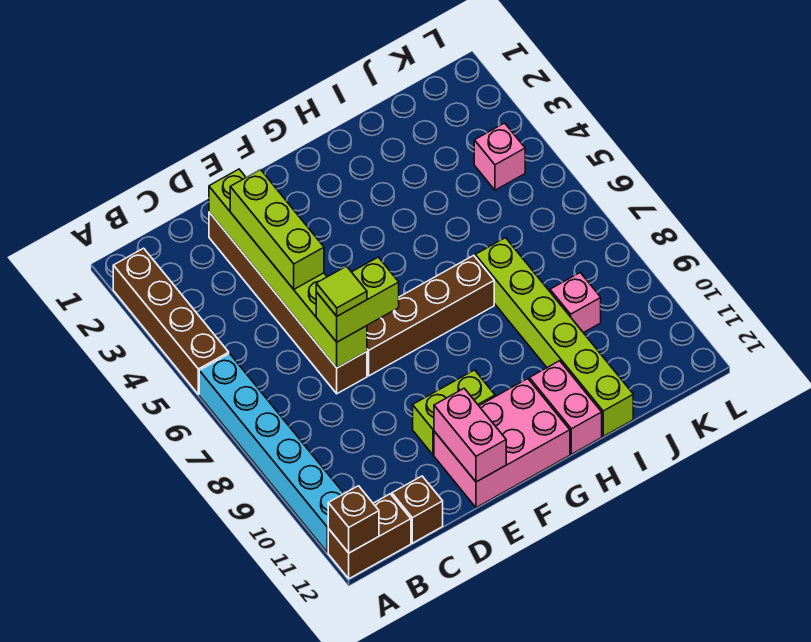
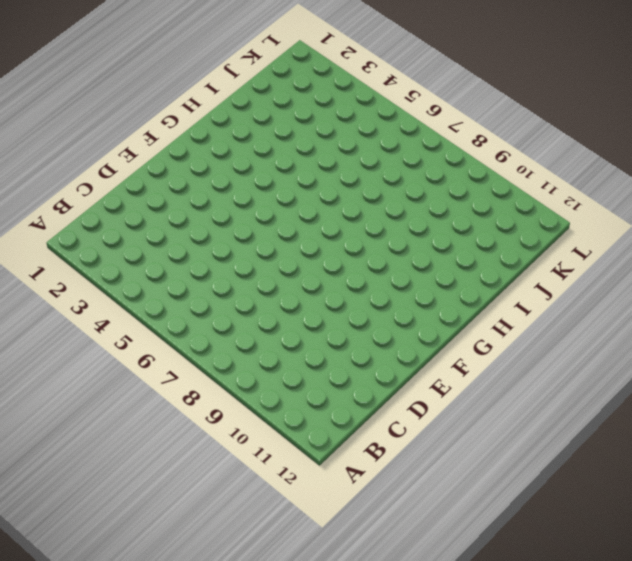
none -> brown brick A2:A5 level 1
none -> cyan brick A6:A11 level 1
none -> brown brick A12:B12 level 1

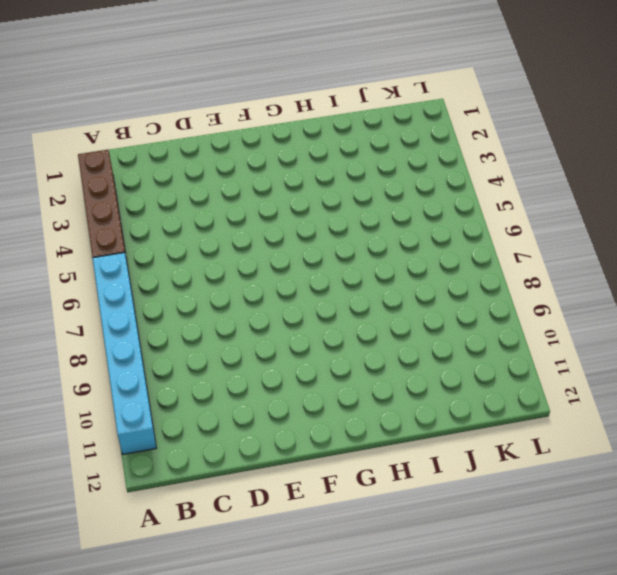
none -> brown brick A12:B12 level 1
none -> brown brick C12 level 1
none -> brown brick D2:D7 level 1

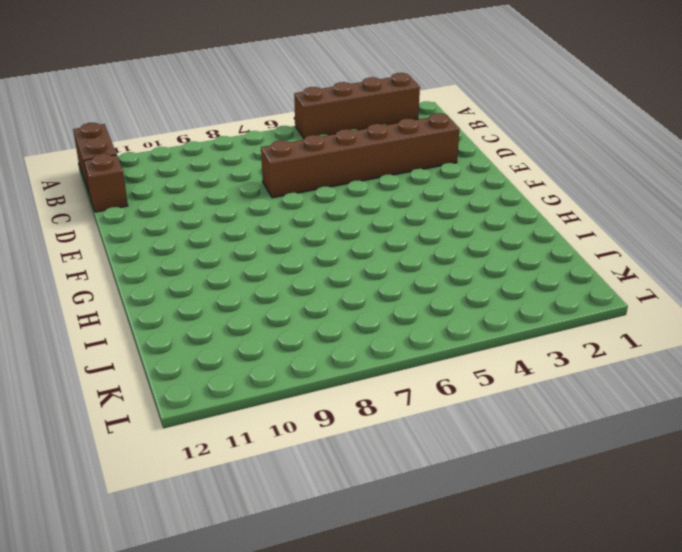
none -> cyan brick A6:A11 level 1
none -> brown brick E7:H7 level 1
none -> lime brick E10:F10 level 1

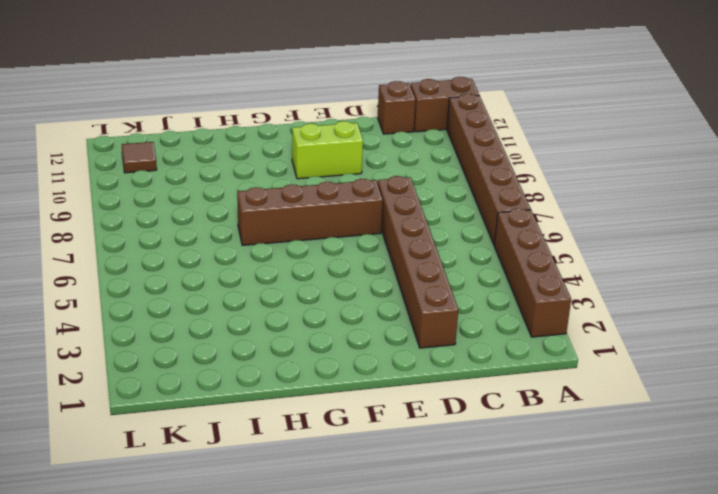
brown brick A6:A11 level 1 -> cyan brick A6:A11 level 1
brown tile K11 level 1 -> none
none -> pink brick E11:G12 level 1
none -> pink brick H11:H12 level 1
none -> lime brick I7:I12 level 1

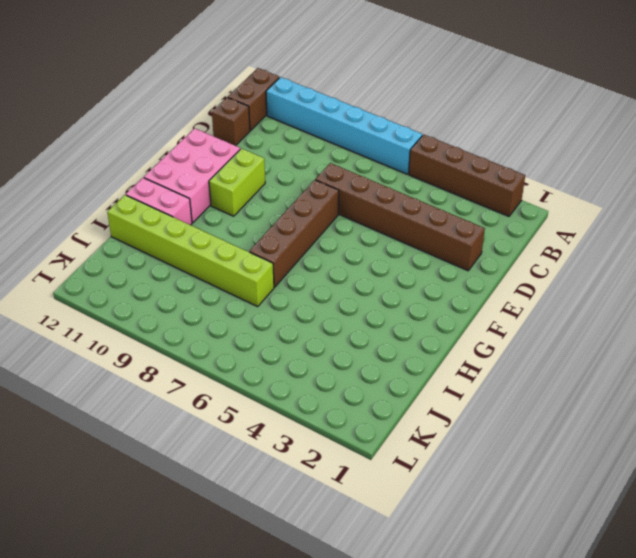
none -> pink brick J9 level 1
none -> pink brick K4 level 1
none -> brown brick A12 level 2

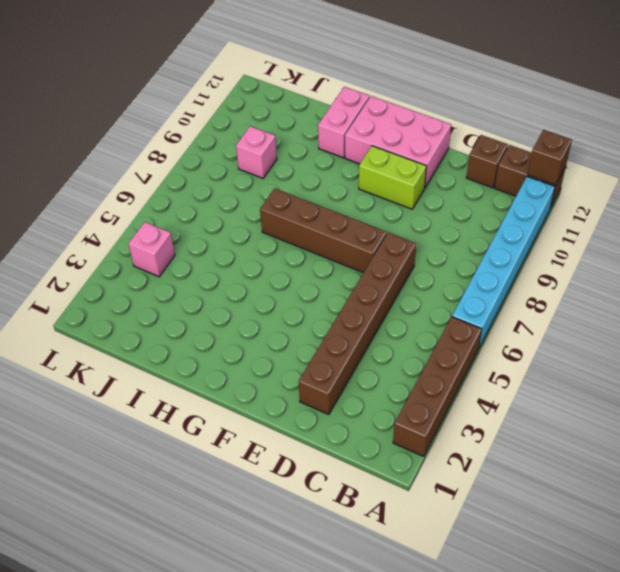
none -> lime brick I7:I12 level 1
none -> lime brick D2:D7 level 2
none -> pink brick E11:E12 level 2

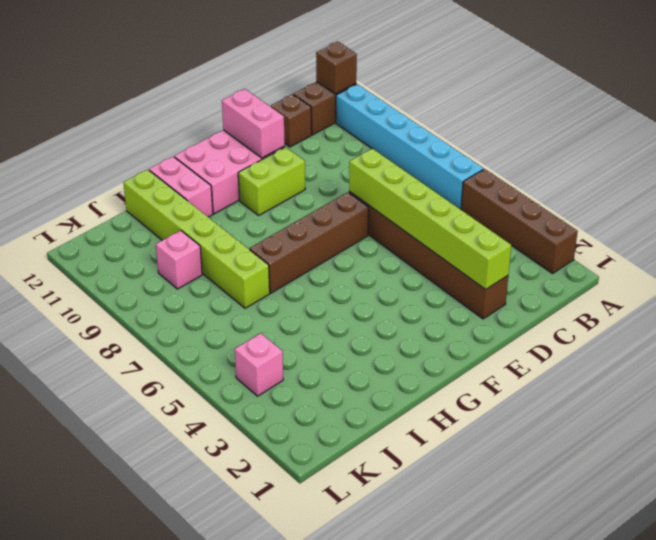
none -> lime brick D3:D5 level 3
none -> lime brick D7:E7 level 3
none -> lime tile D7 level 4

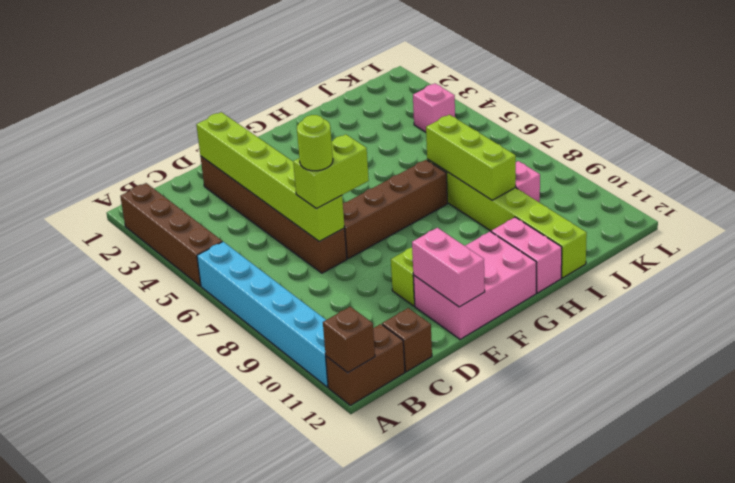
lime round brick D7 level 4 -> lime tile D7 level 4
lime brick I7:I9 level 2 -> lime brick D3:D5 level 3

